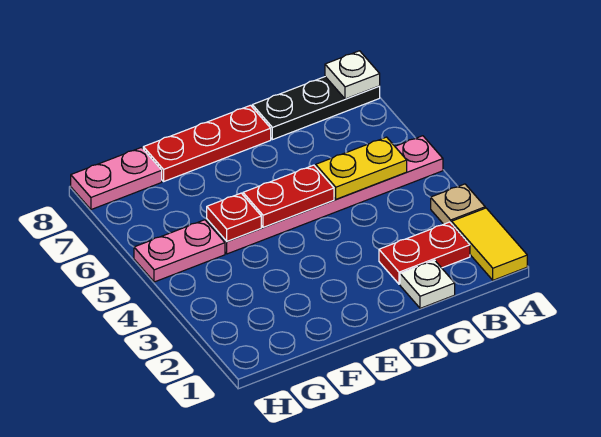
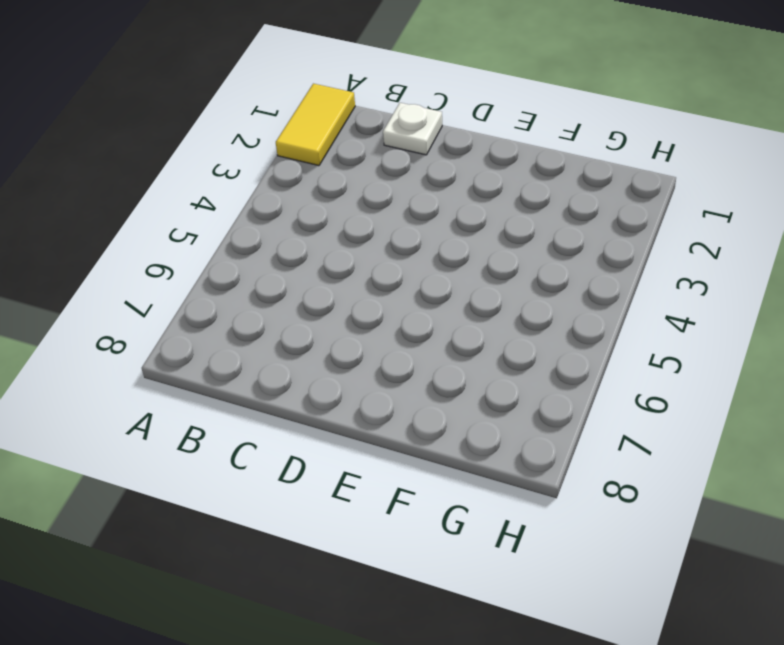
none -> tan plate A3 level 1
none -> pink plate A5:F5 level 1
none -> black plate A8:C8 level 1

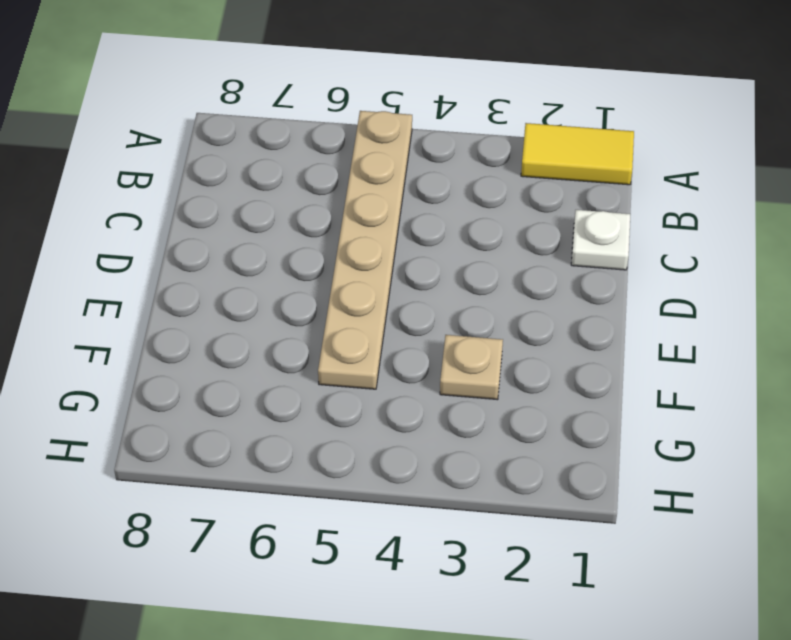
tan plate A5:F5 level 1 -> pink plate A5:F5 level 1
tan plate F3 level 1 -> tan plate A3 level 1
none -> black plate A8:C8 level 1
none -> red plate B2:C2 level 1
none -> red plate D8:F8 level 1

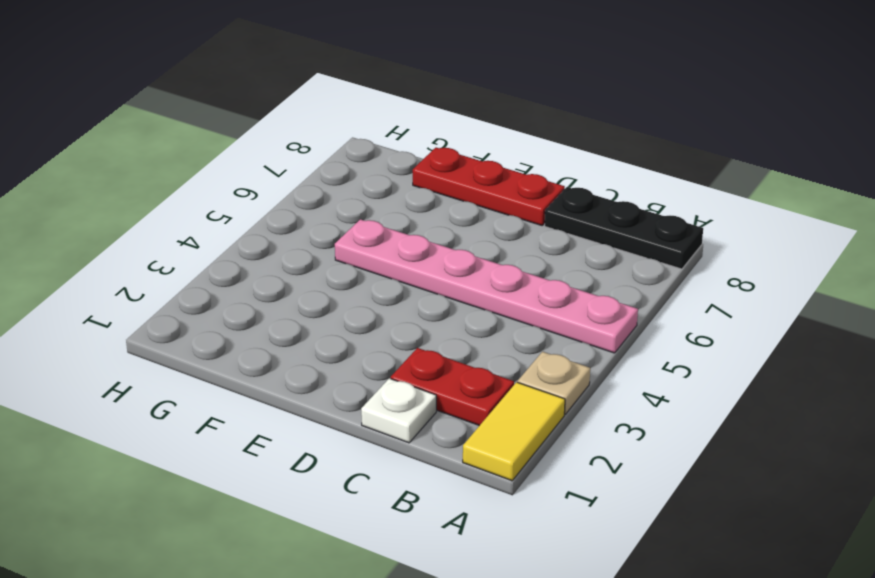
none -> pink plate G5:H5 level 1
none -> pink plate G8:H8 level 1
none -> white plate A8 level 2

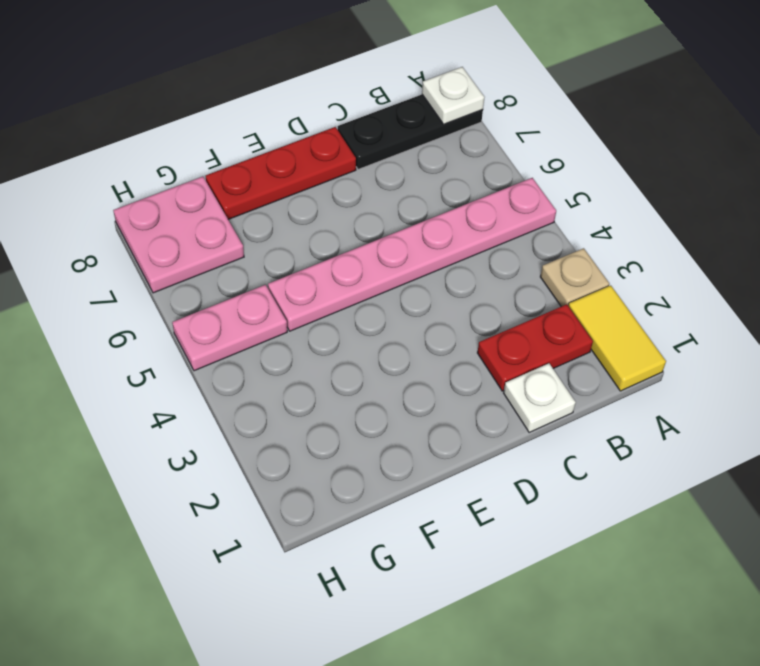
pink plate G7:H8 level 1 -> pink plate G8:H8 level 1
none -> yellow plate B5:C5 level 2
none -> red plate D5:E5 level 2
none -> red plate F5 level 2

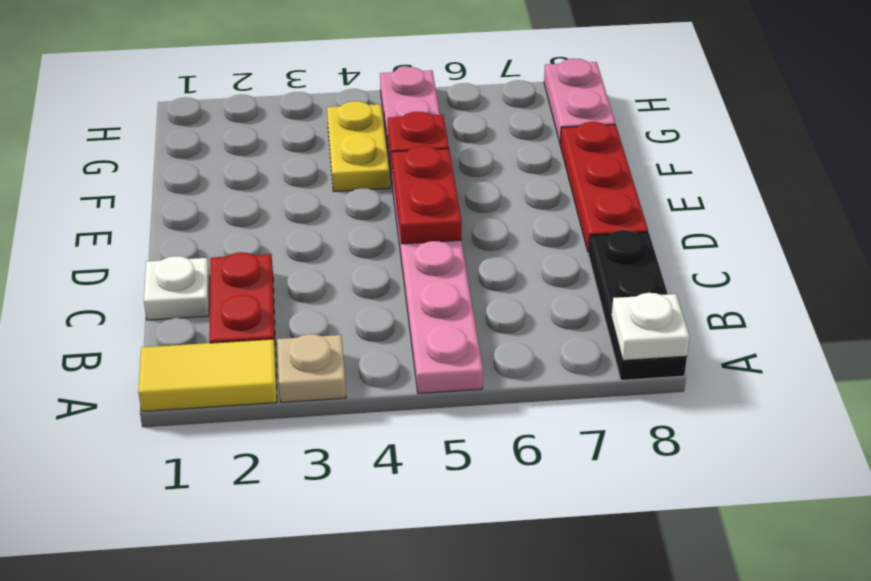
yellow plate F4:G4 level 1 -> yellow plate B5:C5 level 2

